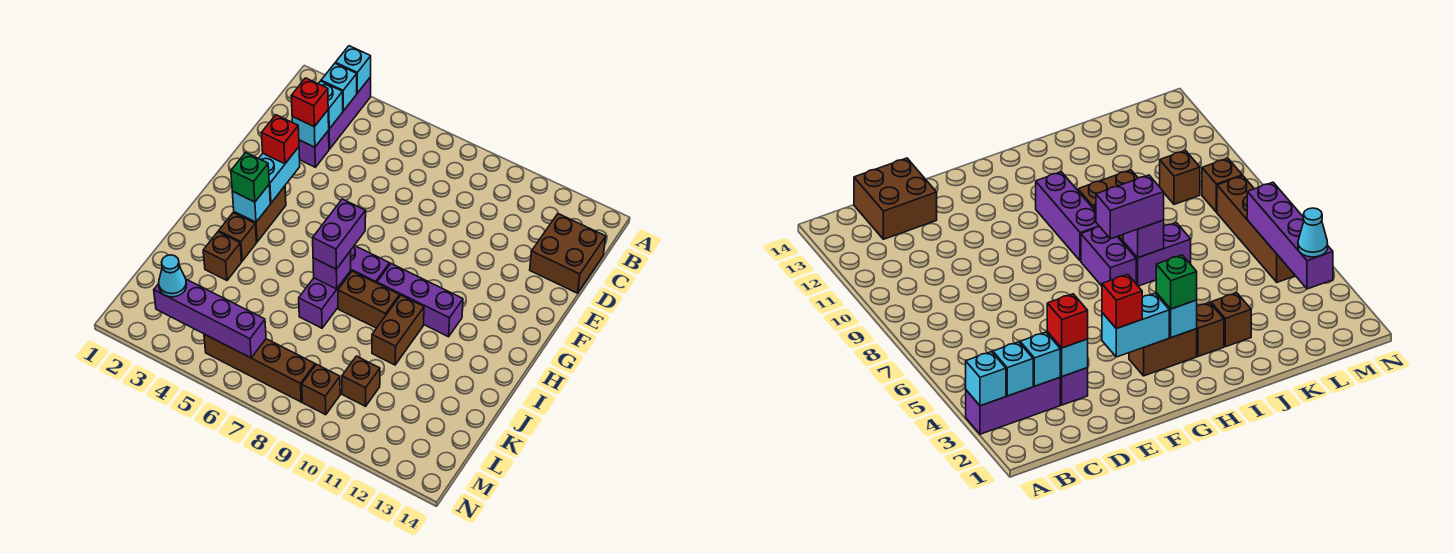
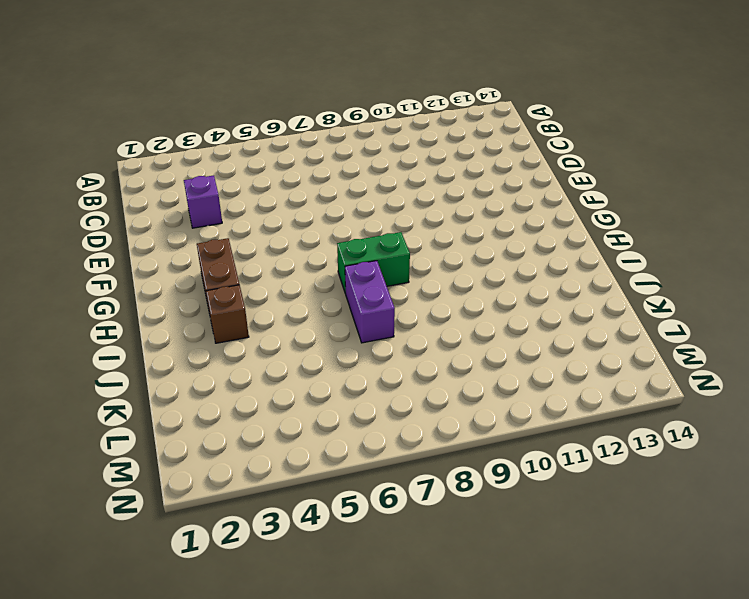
green brick H7:H8 level 1 -> purple brick H7:H8 level 1
none -> purple brick A3:C3 level 1
none -> brown brick C13:D14 level 1
none -> purple brick H9:H11 level 1

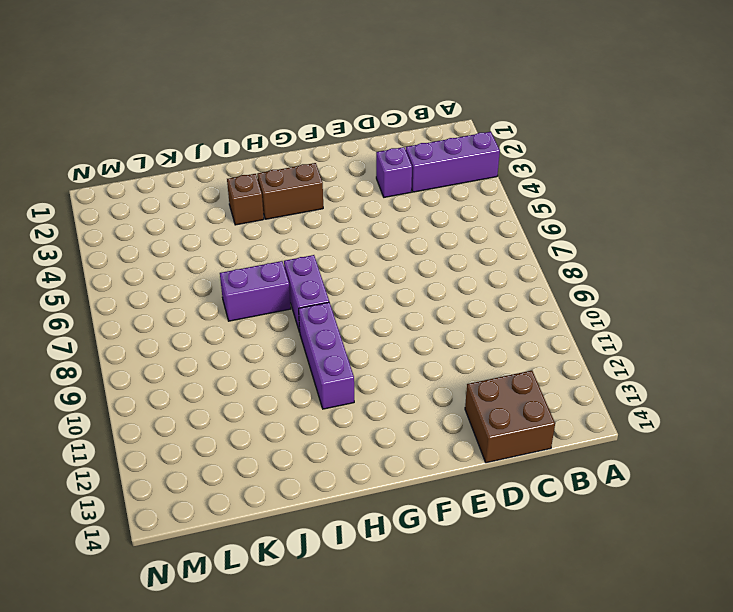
none -> brown brick I8:I9 level 1
none -> brown brick I10:J10 level 1
none -> brown brick J3 level 1

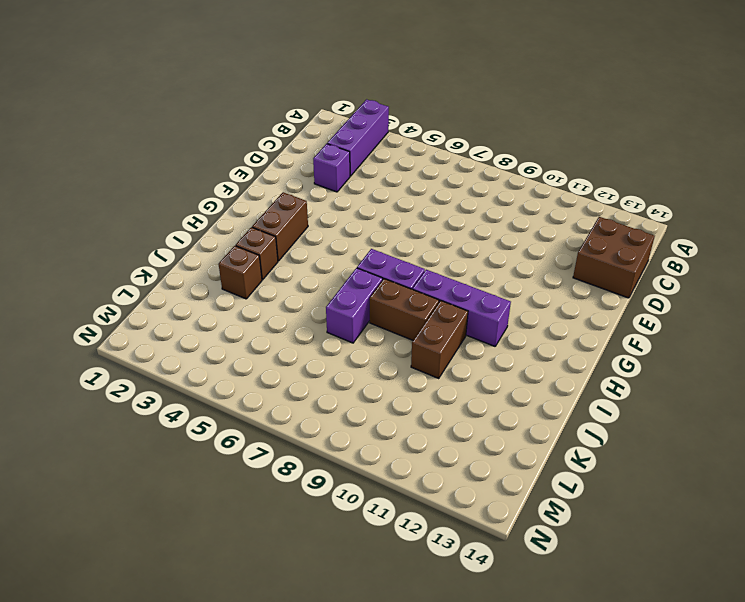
none -> brown brick L10 level 1
none -> brown brick M5:M8 level 1
none -> brown brick M9 level 1

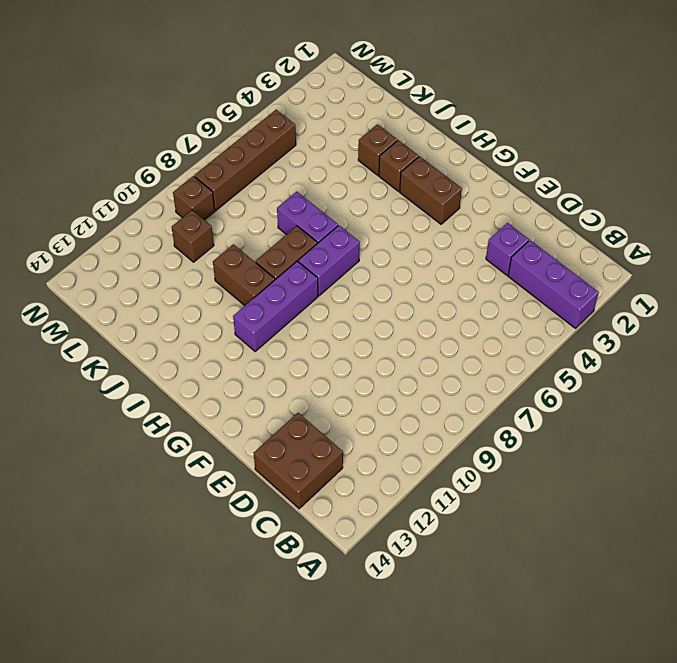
none -> cyan brick A3 level 2
none -> cyan brick B3 level 2
none -> cyan brick C3 level 2

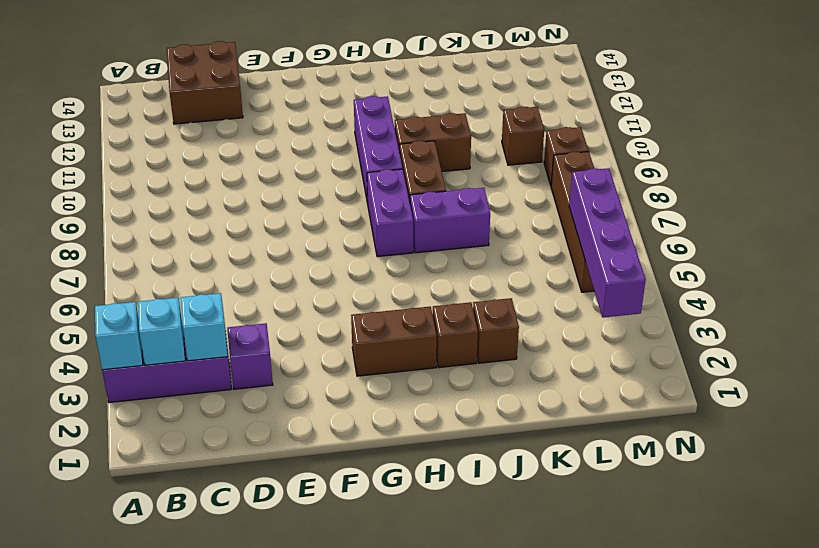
none -> cyan brick D3 level 2
none -> cyan brick F3:G3 level 2
none -> cyan brick H3 level 2

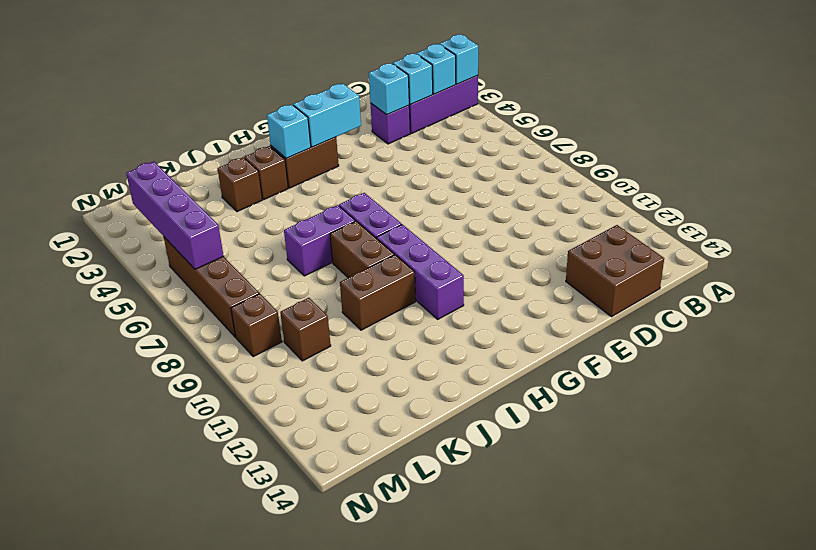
none -> purple brick I7 level 2
none -> red brick D3 level 3
none -> red brick F3 level 3

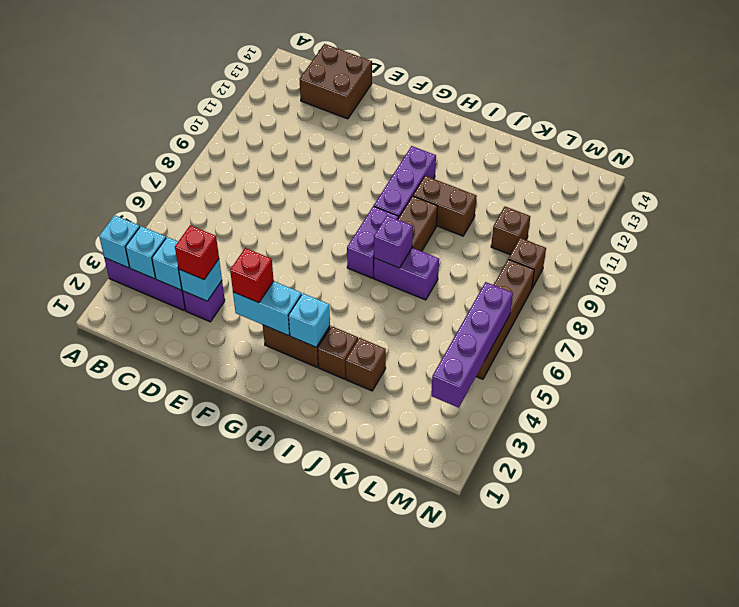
none -> green brick H3 level 3
none -> purple brick H7:I7 level 3
none -> cyan cone M3 level 3

